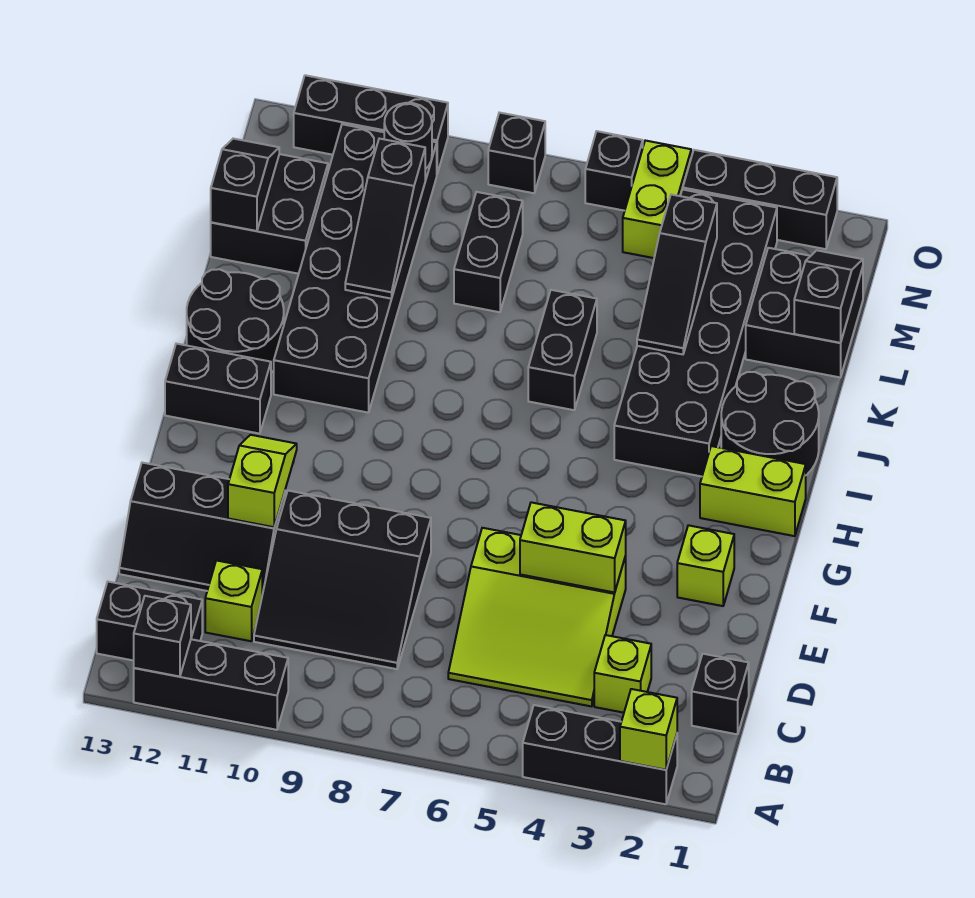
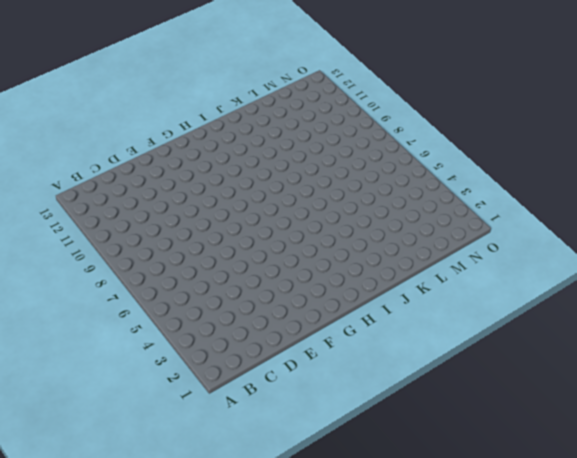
none -> black brick A2:A4 level 1
none -> black brick A10:A12 level 1
none -> black brick B12:B13 level 1
none -> black brick C1 level 1

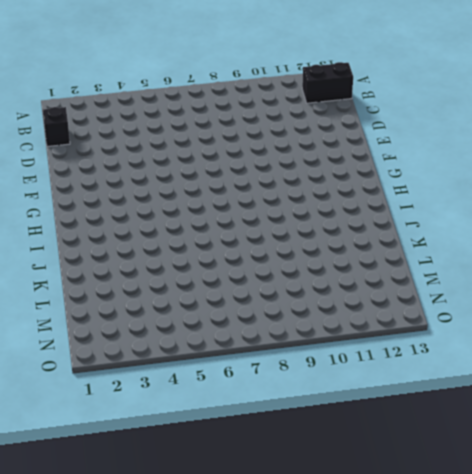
none -> black brick A2:A4 level 1
none -> black brick A10:A12 level 1
none -> lime brick C3 level 1
none -> lime slope C4:E6 level 1 top E

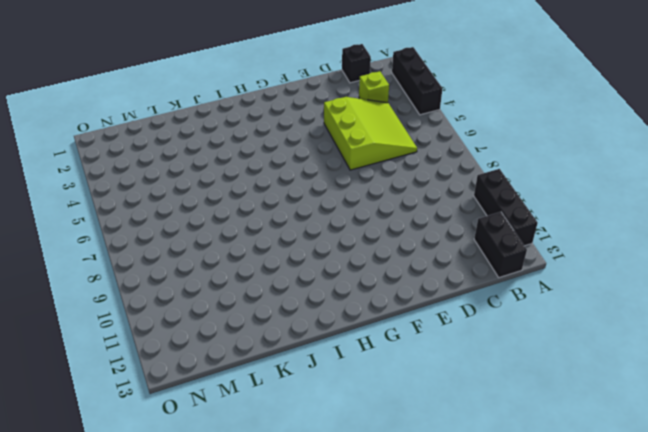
none -> black slope C8:E10 level 1 top E
none -> lime brick C11 level 1
none -> black slope D11:E13 level 1 top E
none -> lime brick F2 level 1

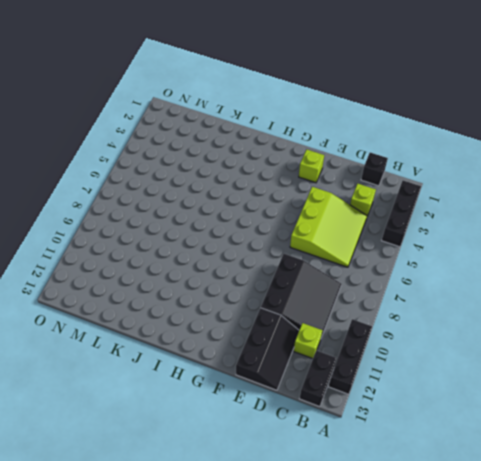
none -> lime brick H1:H2 level 1
none -> black brick H12:H13 level 1
none -> black round brick I1:J2 level 1
none -> black brick I3:N4 level 1

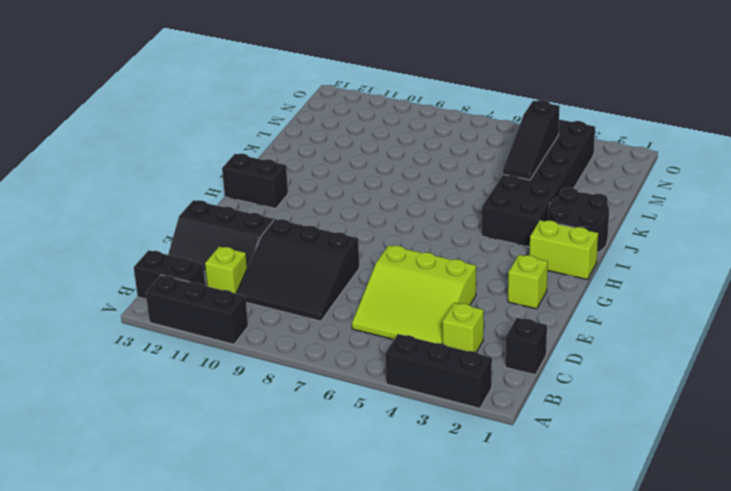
none -> black brick I10:N11 level 1
none -> black round brick I12:J13 level 1
none -> black brick J6:K6 level 1
none -> black brick L1:M2 level 1

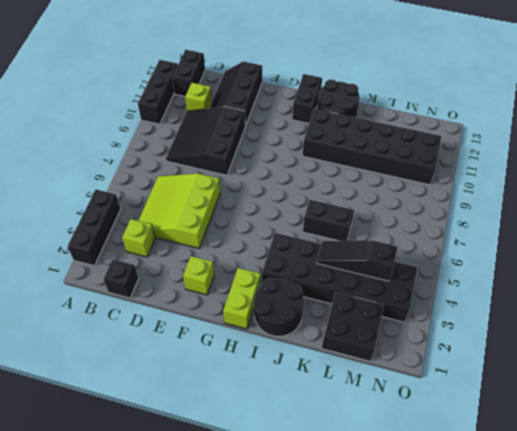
none -> black brick L8:M8 level 1
none -> black brick L12:M13 level 1
none -> lime brick N5:O5 level 1
none -> black brick O2:O4 level 1

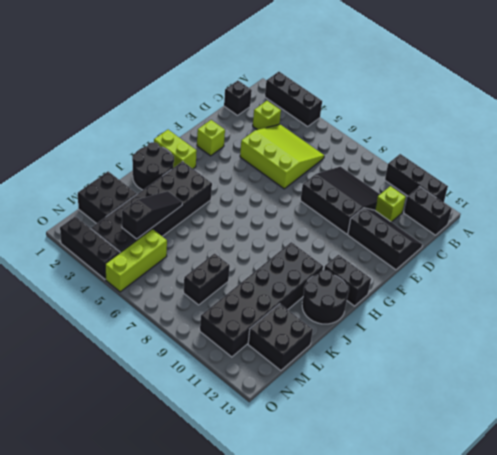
lime brick M5:O5 level 1 -> lime brick N5:O5 level 1
none -> black brick J6:K6 level 1
none -> black brick O6 level 1
none -> black brick O8 level 1
none -> black brick O10:O12 level 1

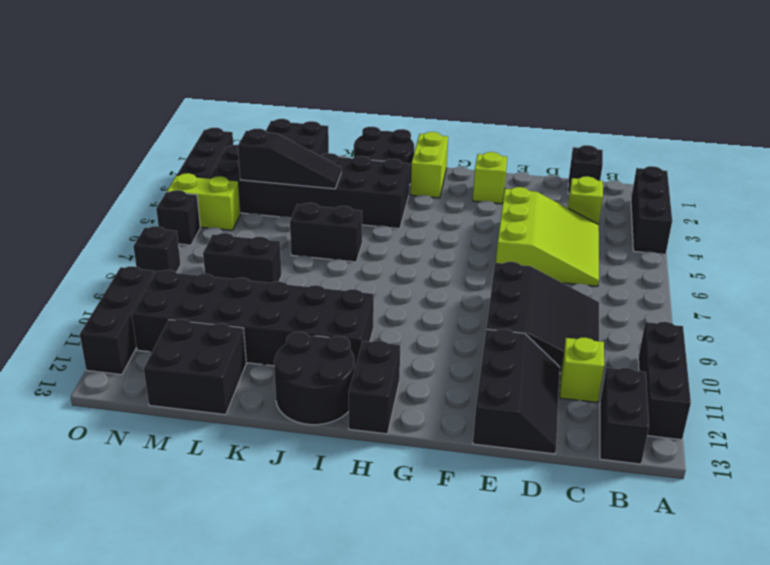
none -> lime brick A2 level 2
none -> black brick A12 level 2
none -> lime brick E4:E5 level 2
none -> lime slope E11:F11 level 2 top E

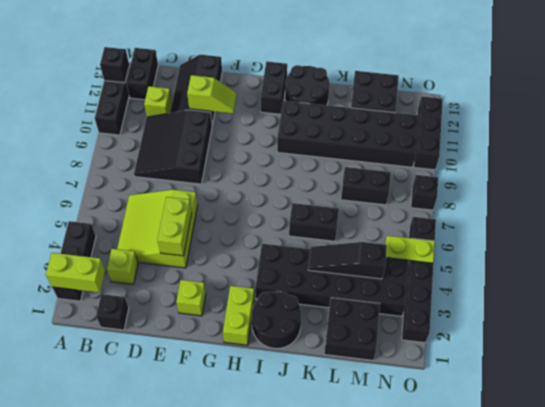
lime brick A2:B2 level 2 -> lime brick A2 level 2
none -> black slope K10:M10 level 2 top M
none -> black slope L1:M1 level 2 top L
none -> black slope L13:M13 level 2 top L
none -> black round brick N10 level 2

